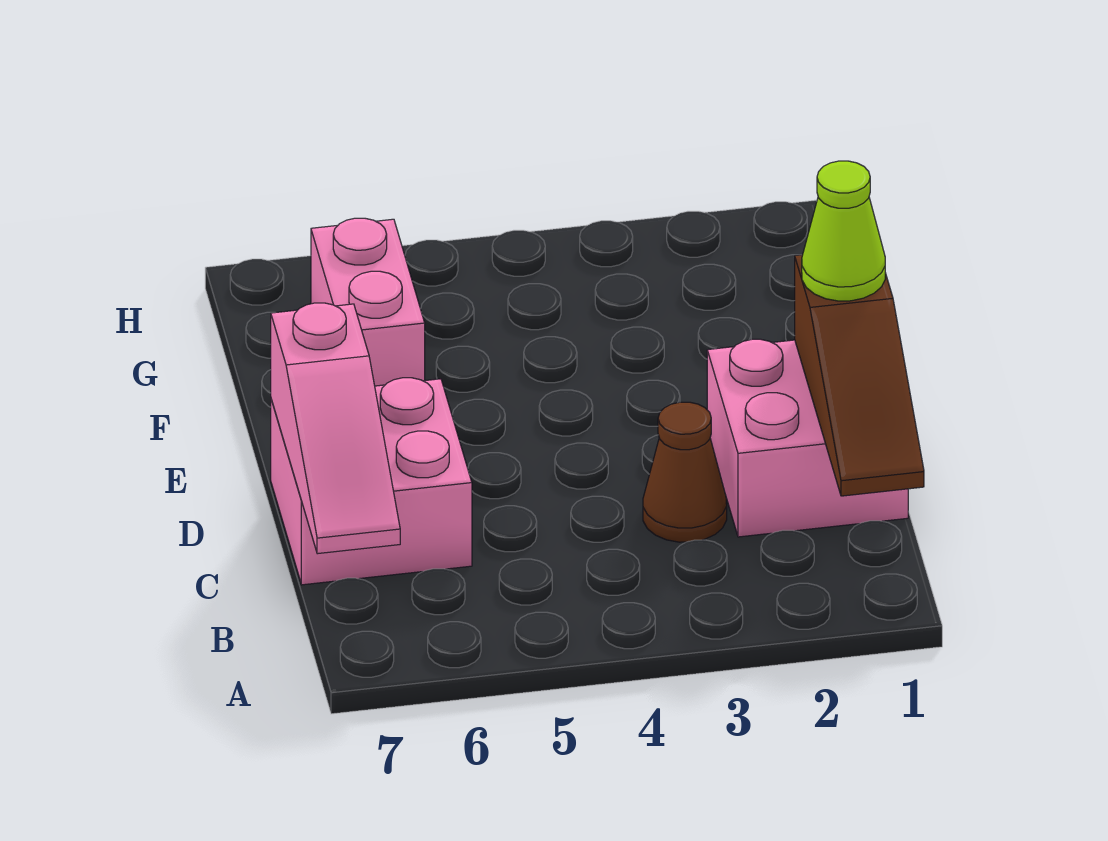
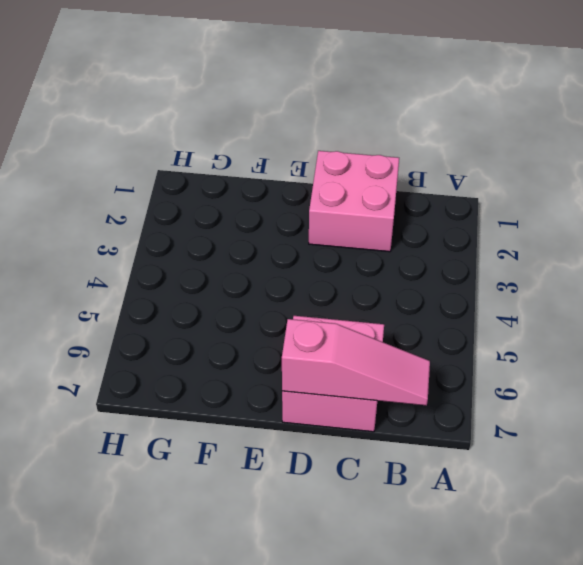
none -> brown cone C3 level 1
none -> pink brick F6:G6 level 1

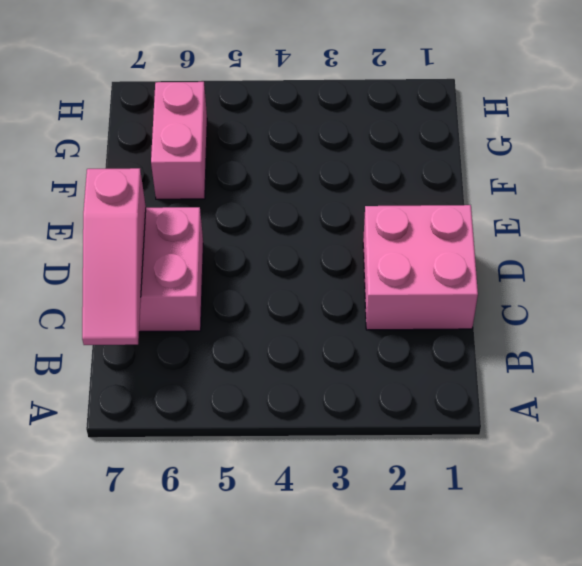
none -> brown cone C3 level 1
none -> brown slope B1:D1 level 2 top D

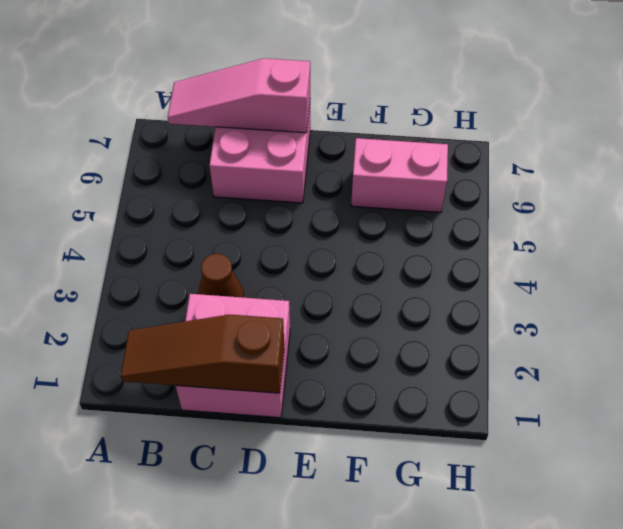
none -> lime cone D1 level 3

